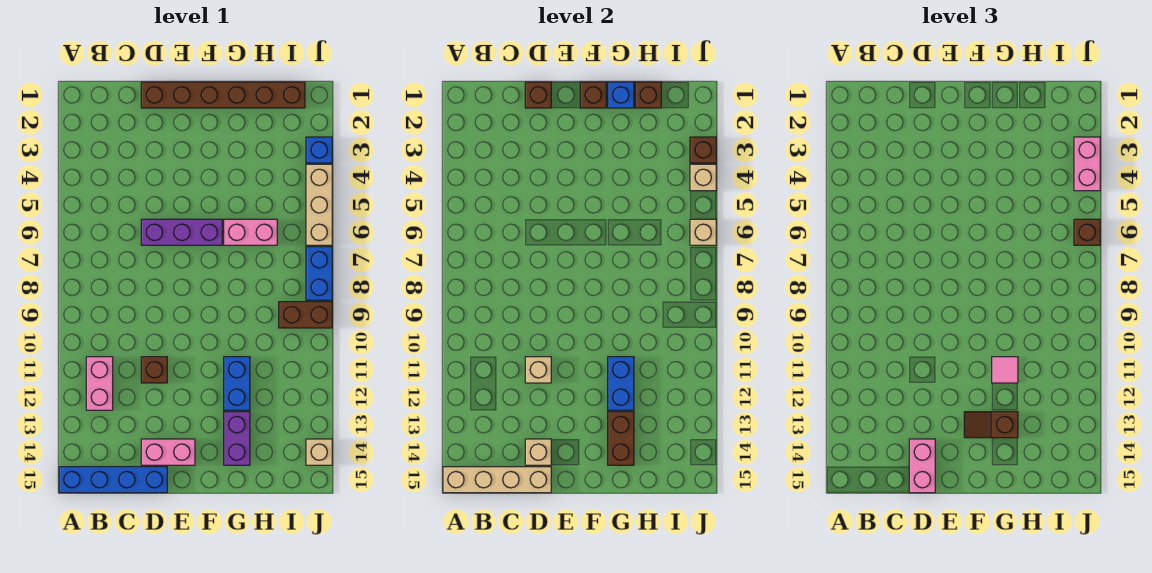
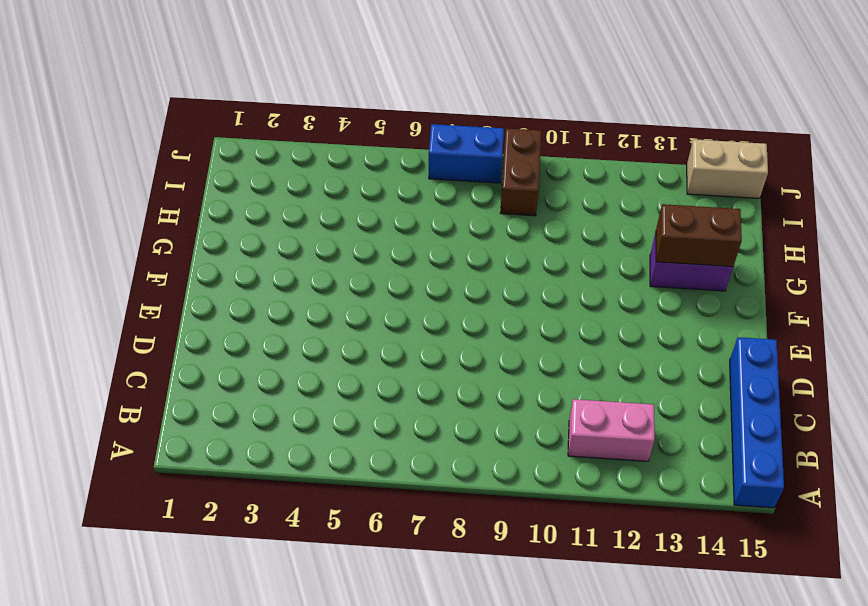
tan brick J14:J15 level 1 -> tan brick J14 level 1
none -> brown brick D1:I1 level 1
none -> purple brick D6:F6 level 1
none -> brown brick D11 level 1
none -> pink brick D14:E14 level 1

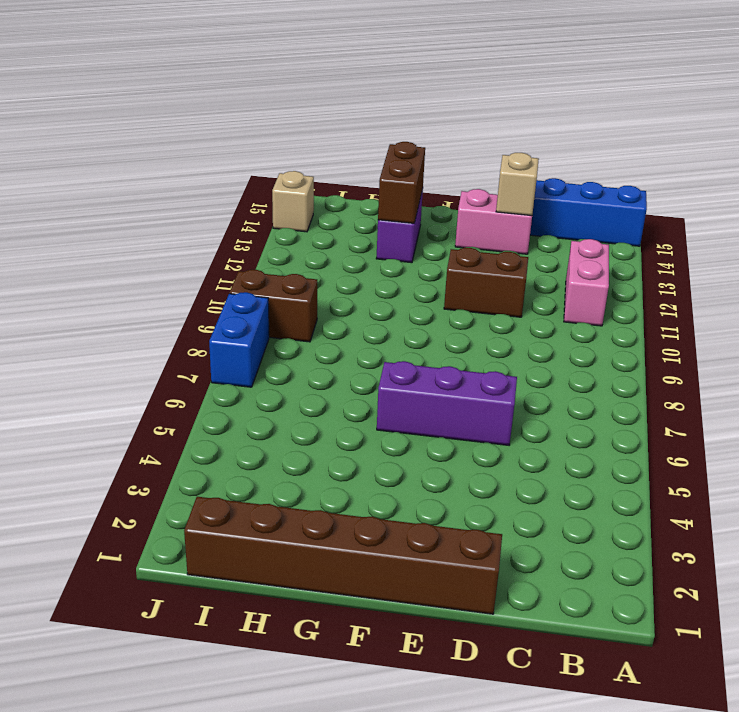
brown brick D11:E11 level 1 -> brown brick D11 level 1
none -> pink brick G6:H6 level 1
none -> blue brick G11:G12 level 1
none -> blue brick J3 level 1
none -> tan brick J4:J6 level 1

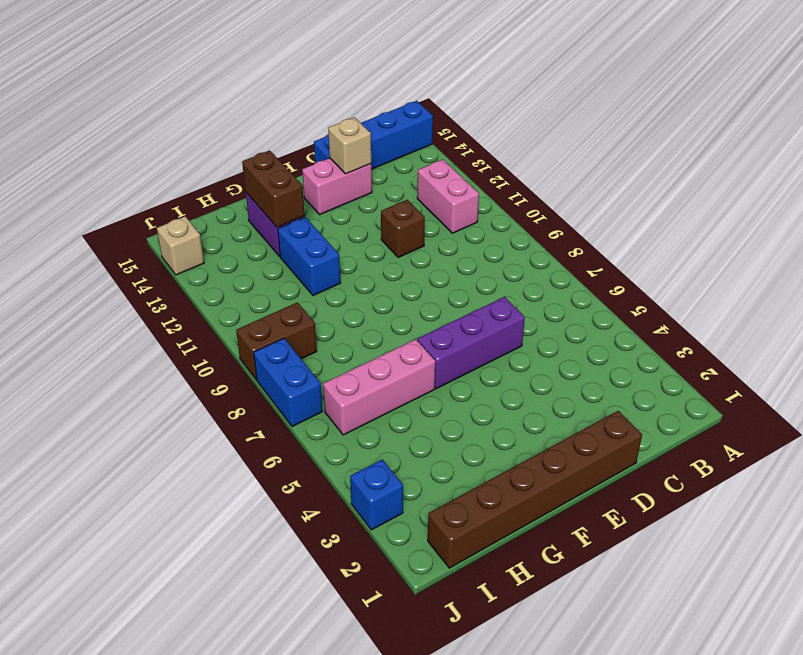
pink brick G6:I6 level 1 -> pink brick G6:H6 level 1
none -> tan brick J4:J6 level 1
none -> tan brick A15:D15 level 2
none -> brown brick D1 level 2
none -> tan brick D11 level 2

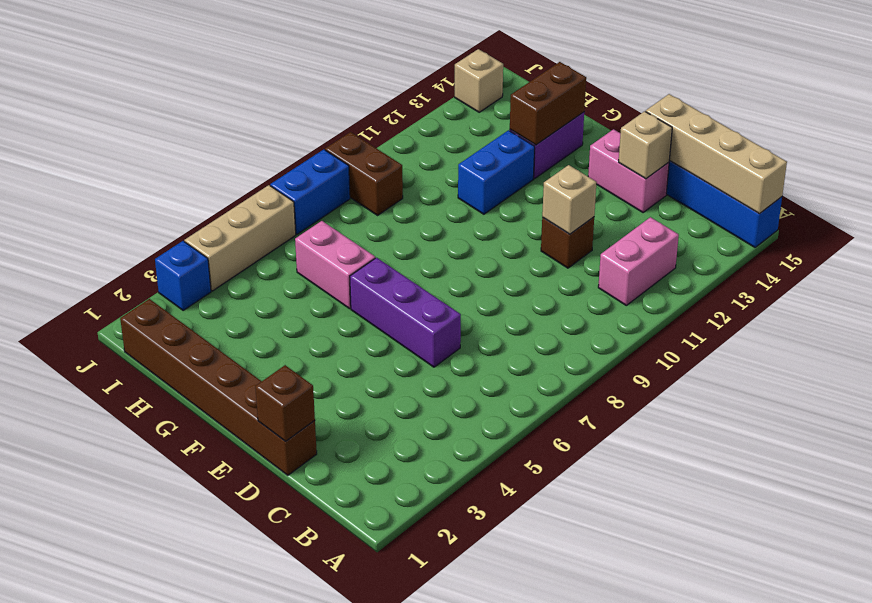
none -> brown brick F1 level 2
none -> blue brick G1 level 2
none -> blue brick G11:G12 level 2
none -> brown brick H1 level 2

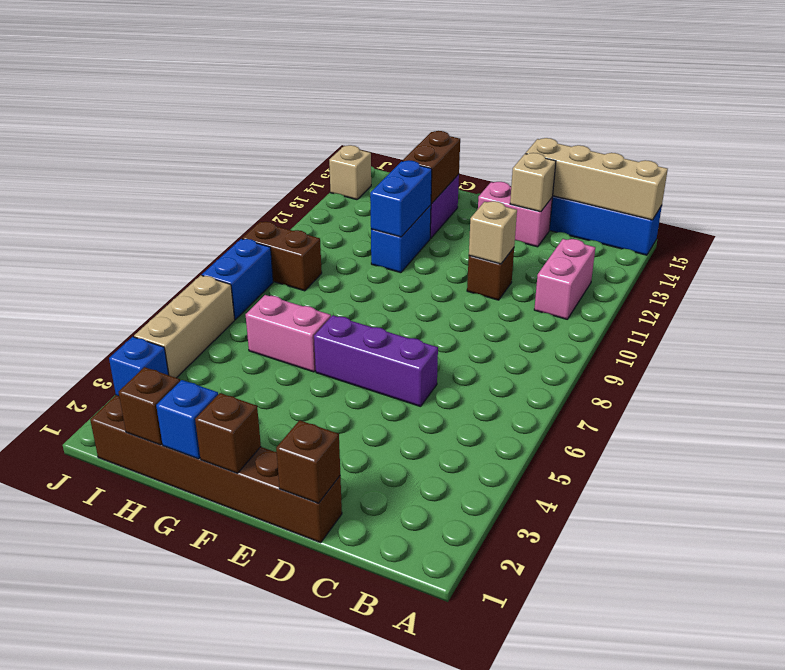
none -> brown brick J3 level 2
none -> tan brick J4 level 2
none -> tan brick J6 level 2
none -> pink brick D14:D15 level 3

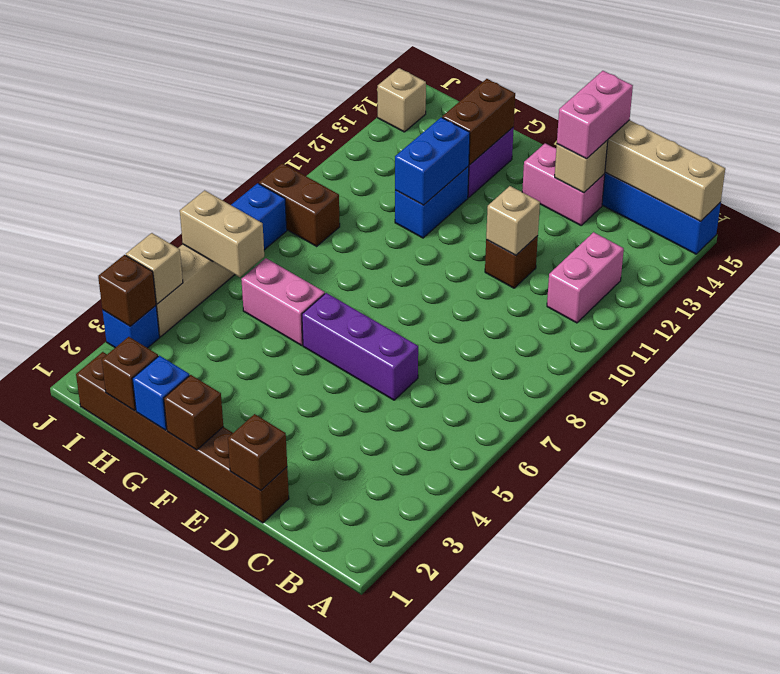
tan brick I6:J6 level 2 -> tan brick J6 level 2
none -> brown slope F13:G13 level 3 top G
none -> pink tile G11 level 3
none -> pink brick J3:J4 level 3
none -> brown brick J6 level 3

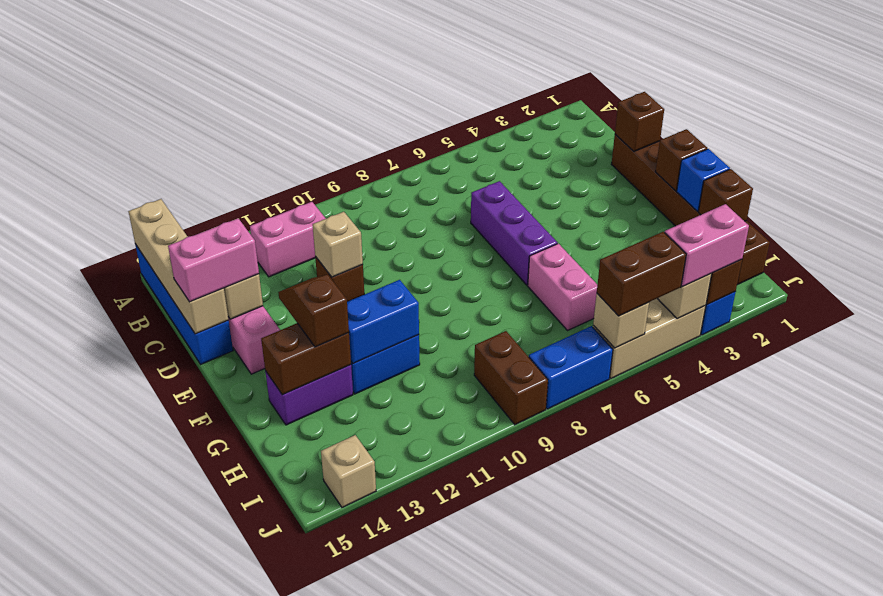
brown brick J5:J6 level 3 -> brown brick J6 level 3
none -> pink tile G11 level 3

